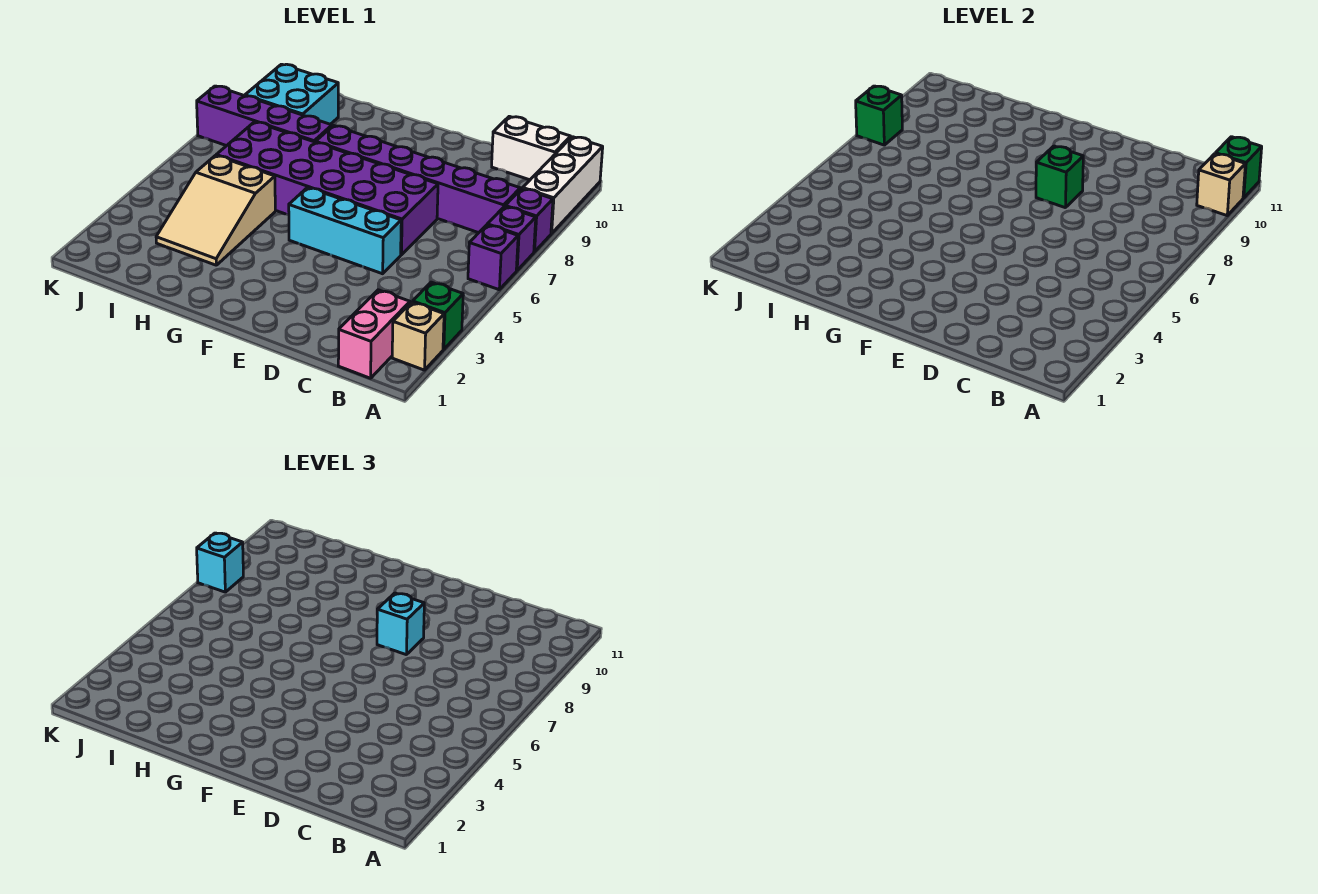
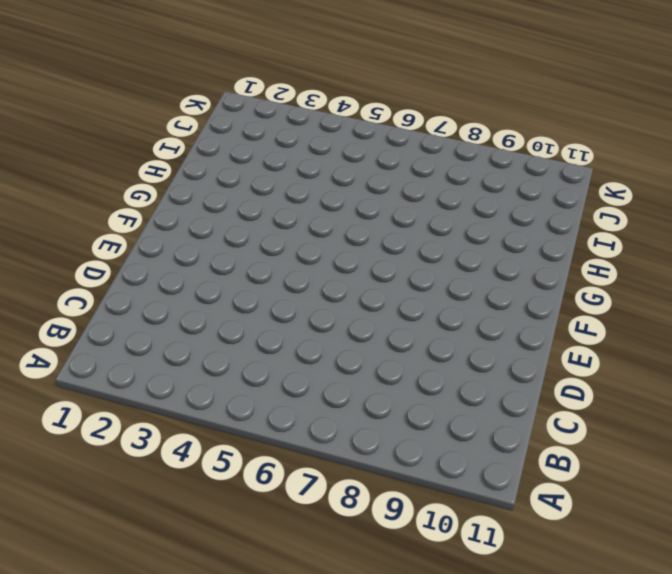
none -> tan brick A2 level 1
none -> green brick A3 level 1
none -> purple brick A6 level 1

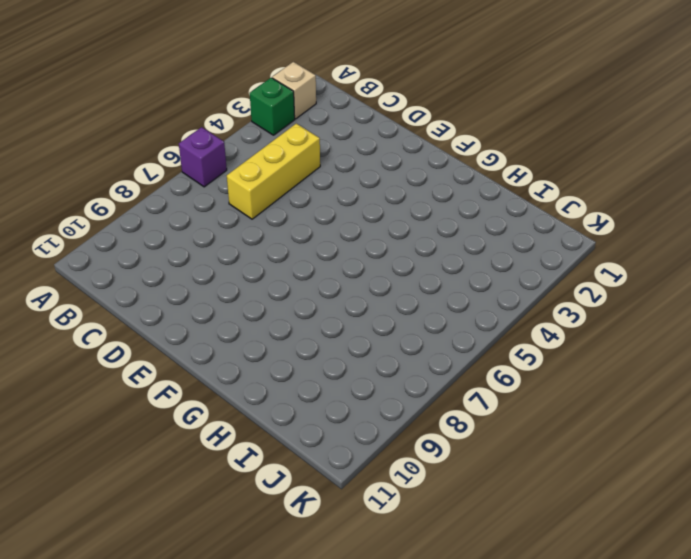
yellow brick C4:C6 level 1 -> none
none -> purple brick A7 level 1
none -> purple brick A8 level 1
none -> white brick A9:A11 level 1

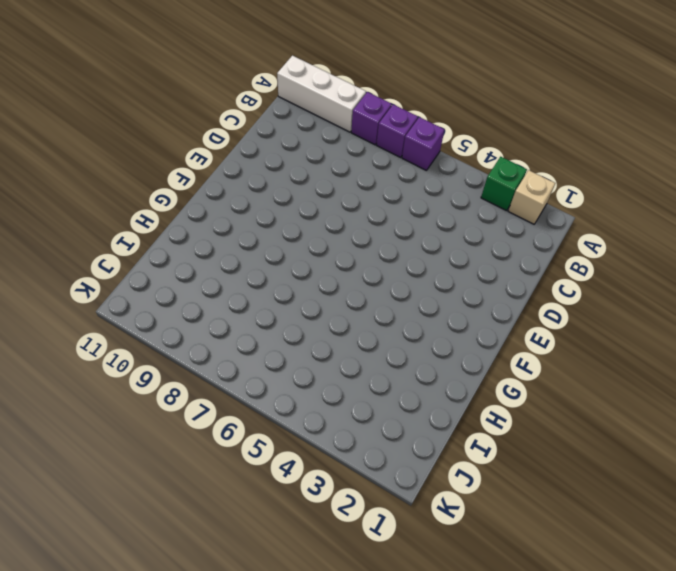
none -> pink brick B1:B2 level 1
none -> purple brick B8:G8 level 1
none -> white brick B11:C11 level 1

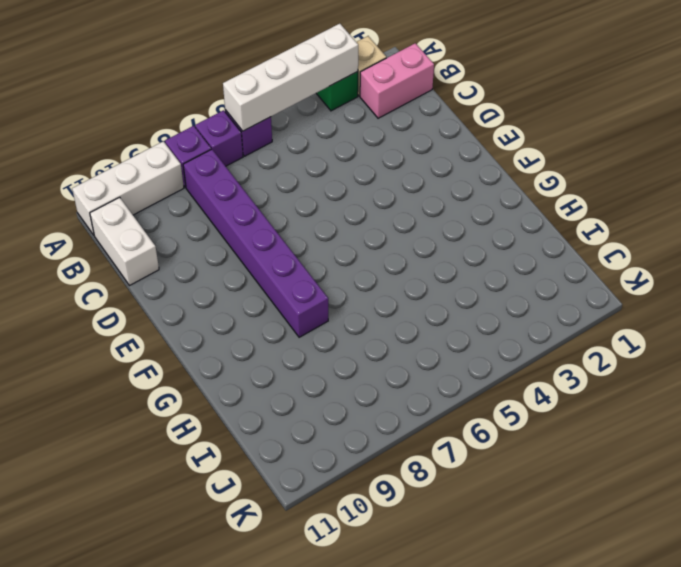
white brick A3:A6 level 2 -> none
none -> cyan brick D5:F5 level 1
none -> purple brick D6:I7 level 1
none -> tan slope H3:I5 level 1 top 5

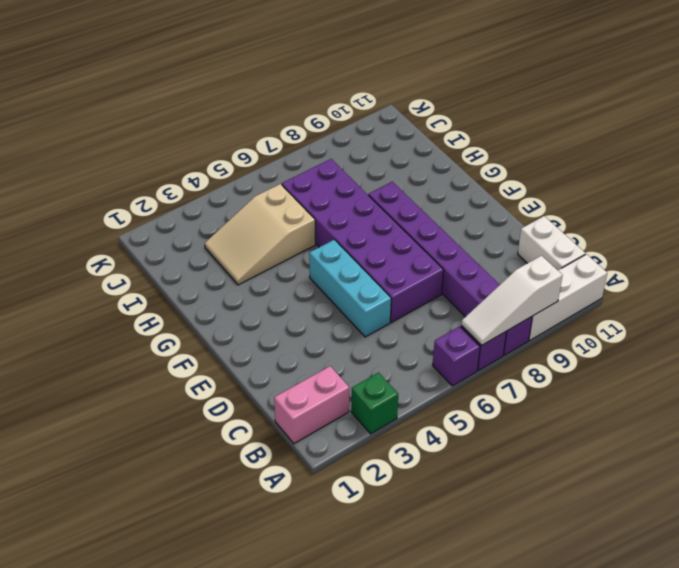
white slope A7:A9 level 2 top 9 -> none
none -> tan brick A2 level 1
none -> purple brick H8:K8 level 1
none -> cyan brick I9:J10 level 1

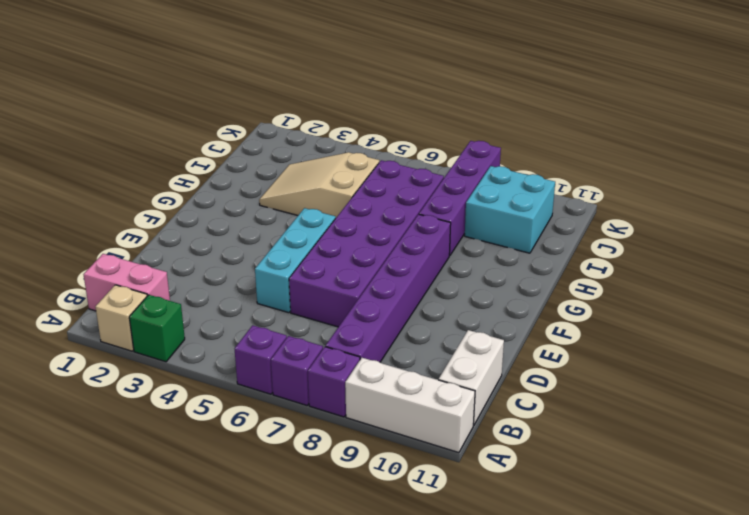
none -> tan brick A10 level 2
none -> green brick A11 level 2
none -> green brick E8 level 2

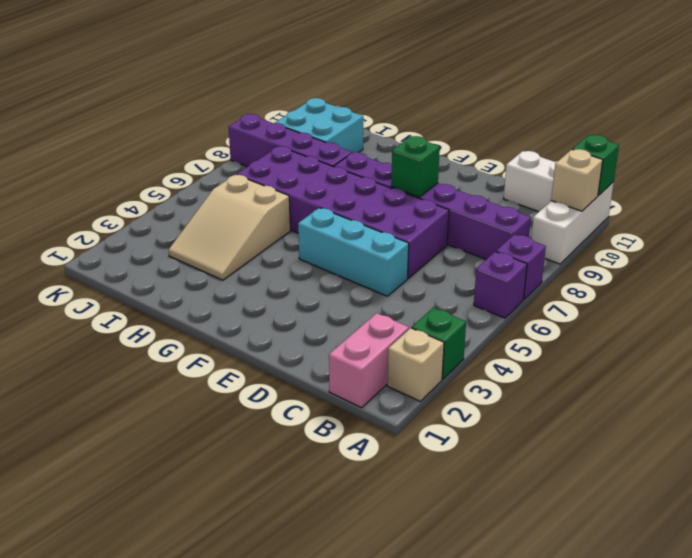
none -> purple brick A8 level 1
none -> green brick K8 level 2
none -> cyan brick E8 level 3

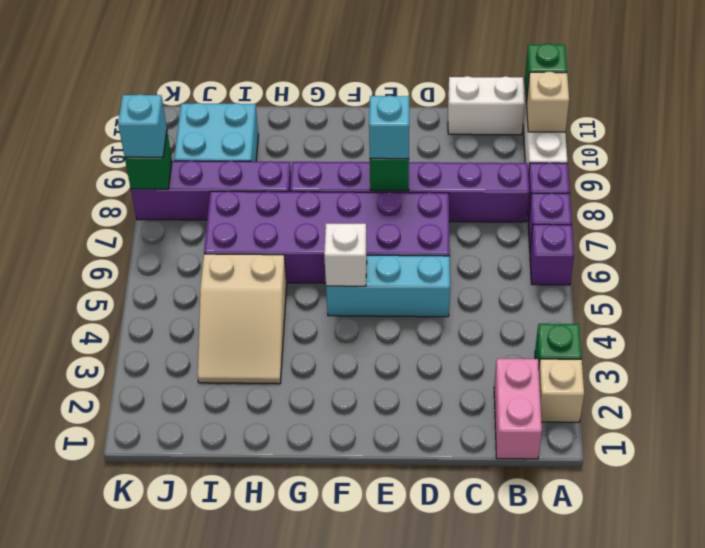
white brick F5 level 2 -> none

